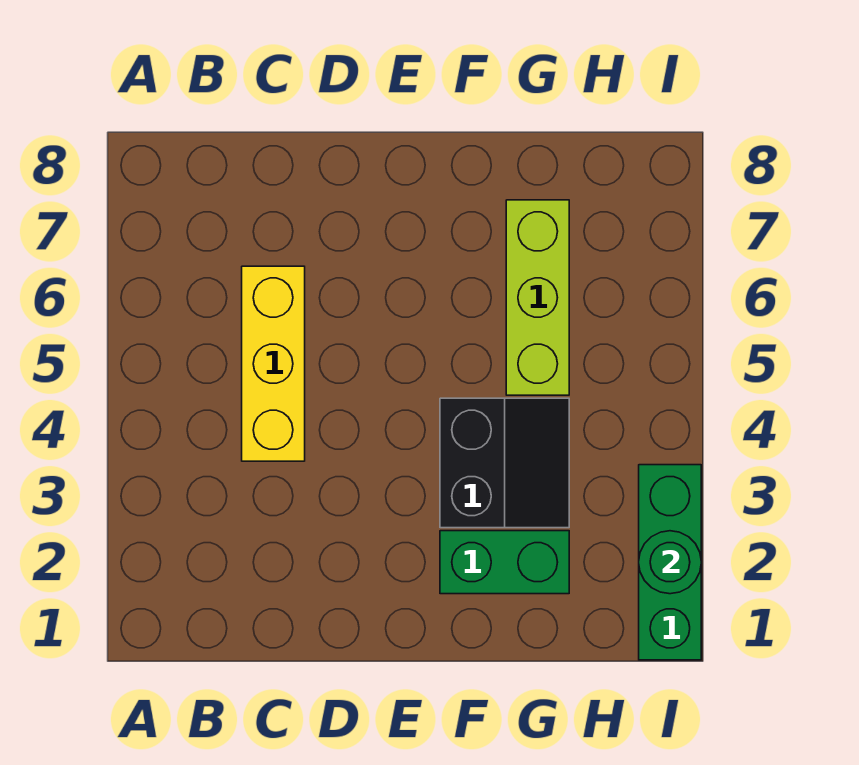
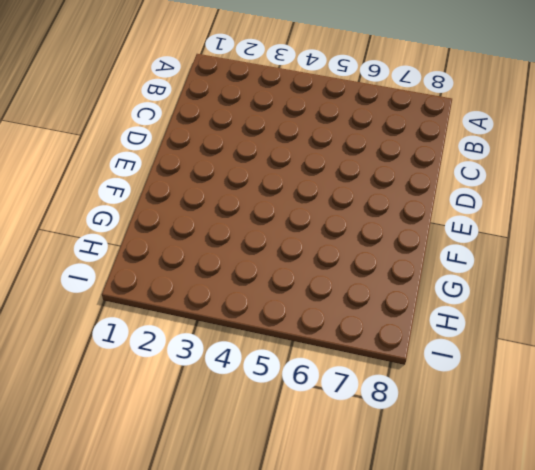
none -> yellow brick C4:C6 level 1
none -> green brick F2:G2 level 1

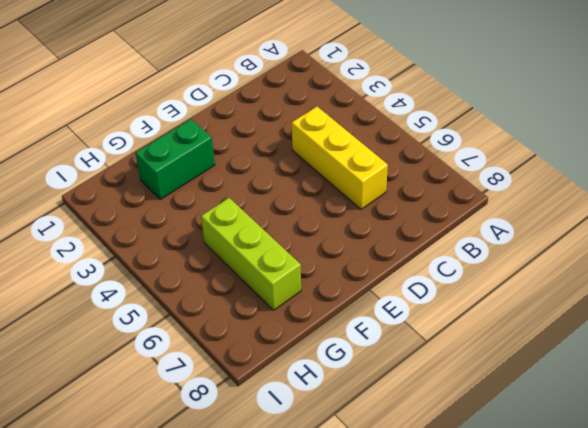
none -> black slope F3:G4 level 1 top F
none -> green brick I1:I3 level 1

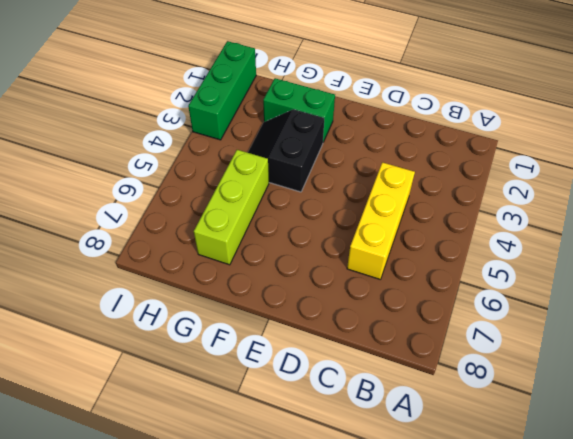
none -> green round brick I2 level 2

